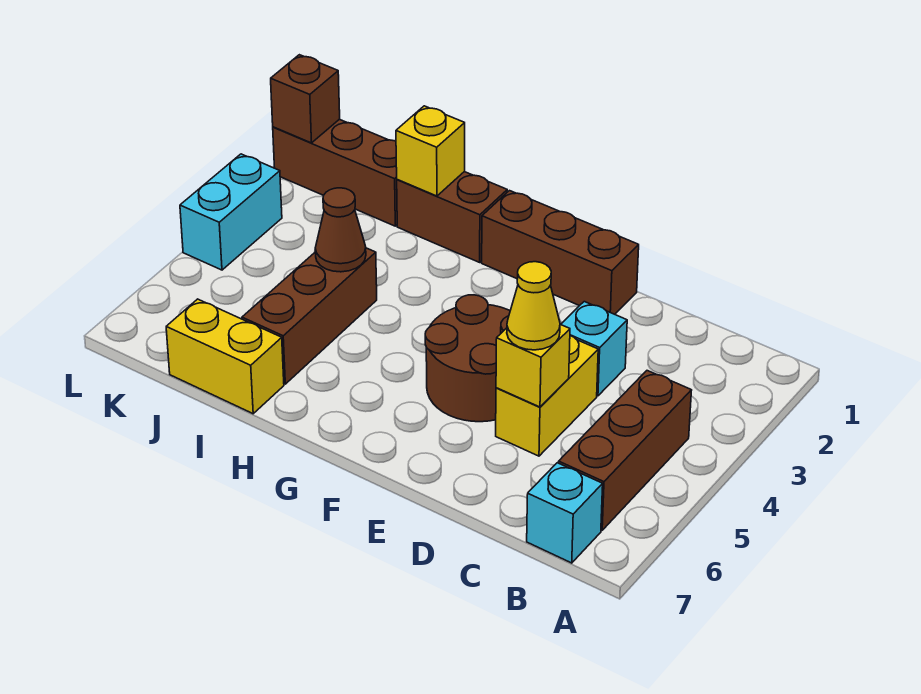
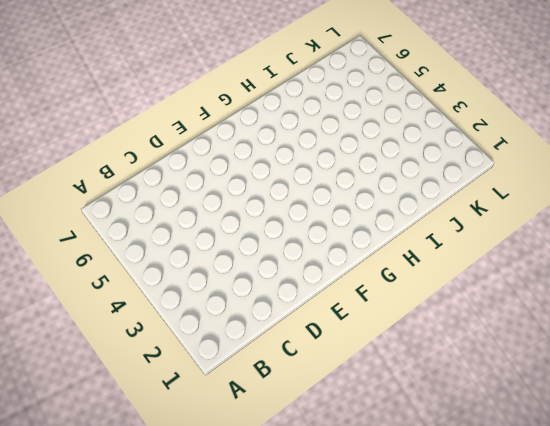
none -> brown brick B4:B6 level 1
none -> cyan brick B7 level 1
none -> cyan brick D3 level 1

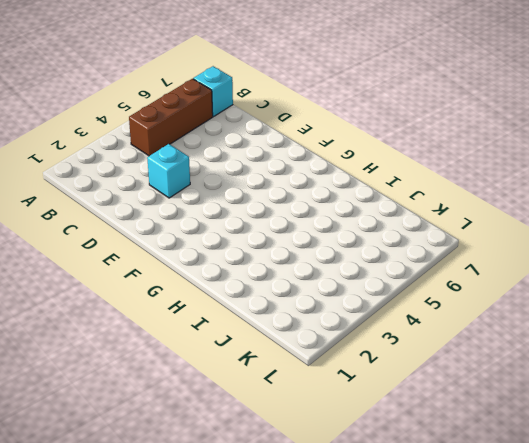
none -> yellow brick D4:D5 level 1
none -> brown brick E1:G1 level 1
none -> brown round brick E4:F5 level 1

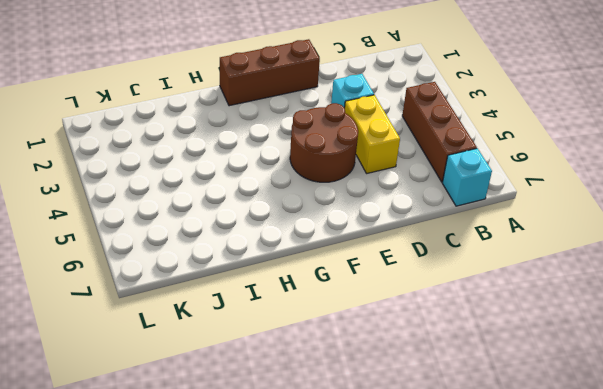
none -> brown brick H1:I1 level 1
none -> brown brick I4:I6 level 1
none -> yellow brick I7:J7 level 1

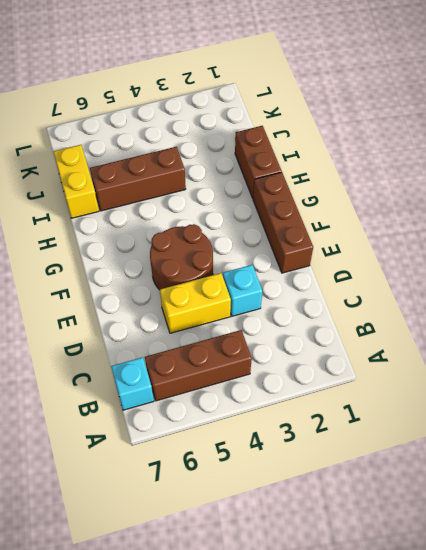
none -> brown brick J1:L1 level 1
none -> cyan brick L3:L4 level 1
none -> yellow brick D5 level 2

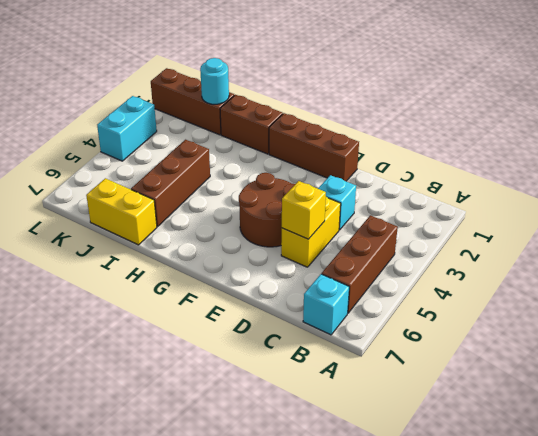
cyan round brick J1 level 2 -> none
none -> yellow brick I1 level 2
none -> brown cone I4 level 2
none -> brown brick L1 level 2

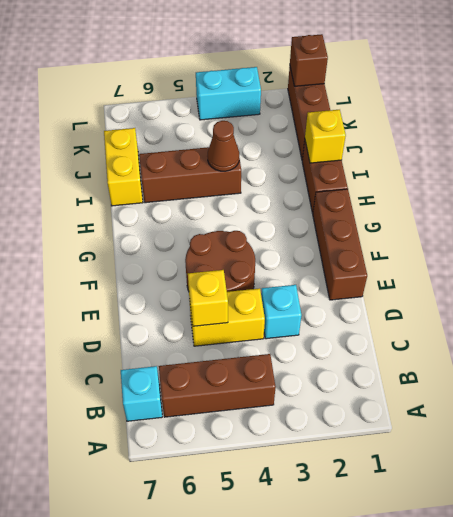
none -> yellow cone D5 level 3

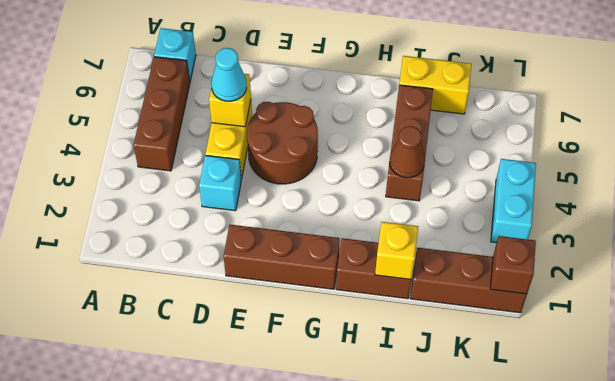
cyan cone D5 level 3 -> yellow cone D5 level 3

